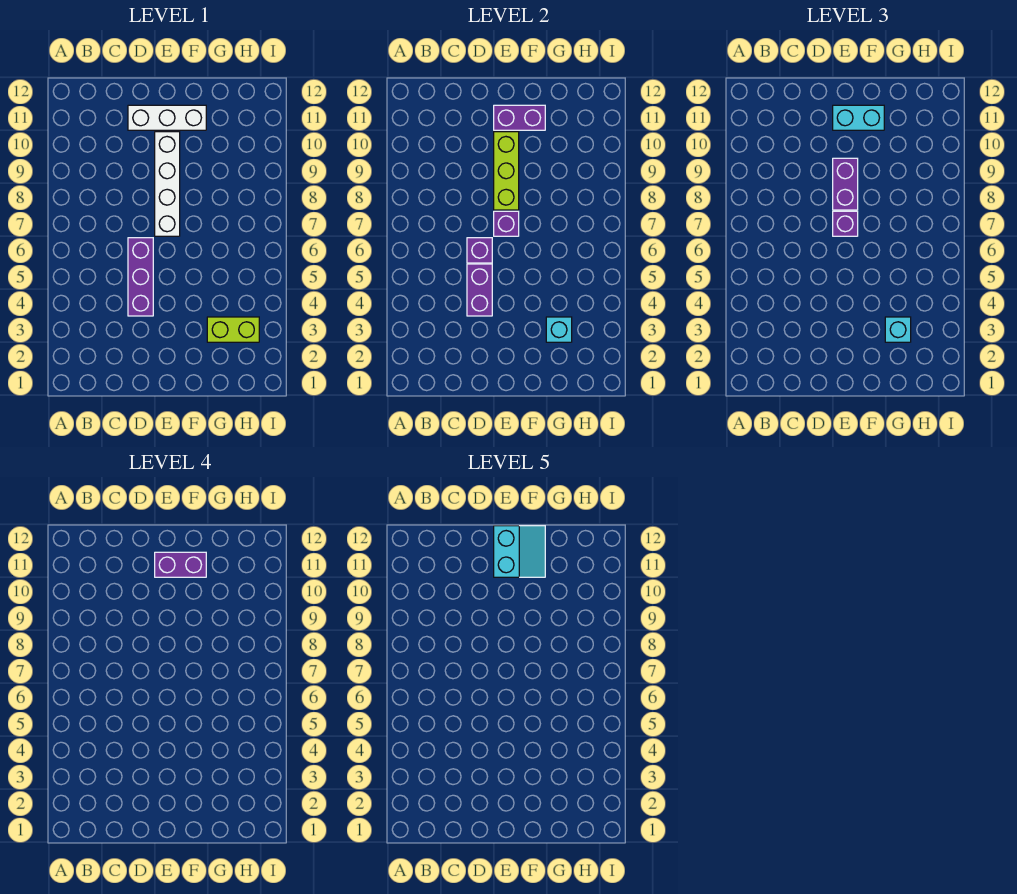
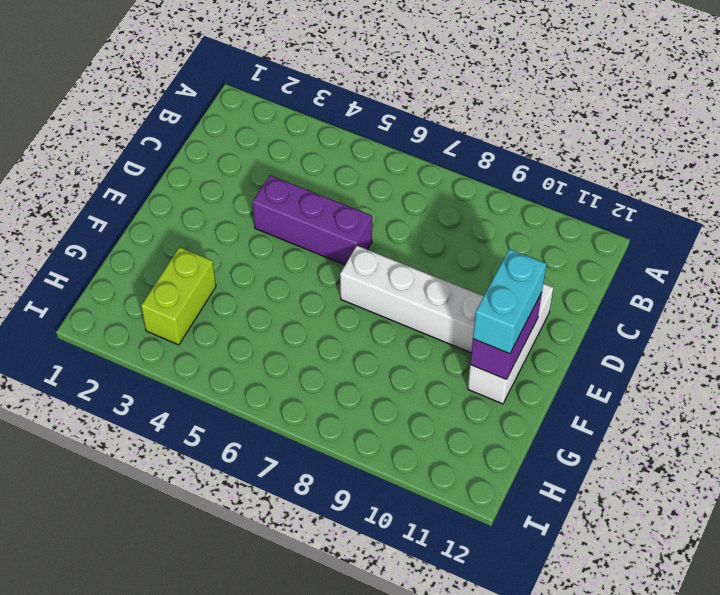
none -> purple brick D4:D5 level 2
none -> purple brick D6 level 2
none -> purple brick E7 level 2

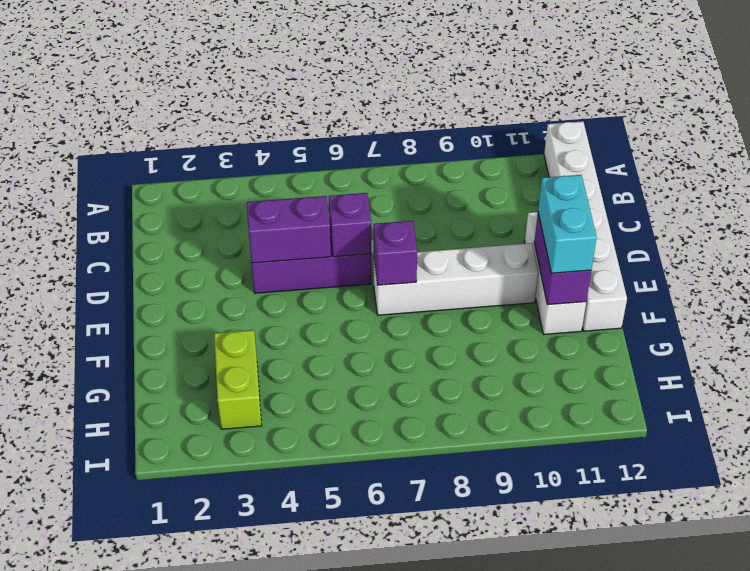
white brick A12:F12 level 1 -> none
none -> lime brick E8:E10 level 2
none -> cyan brick G3 level 2
none -> purple brick E7 level 3

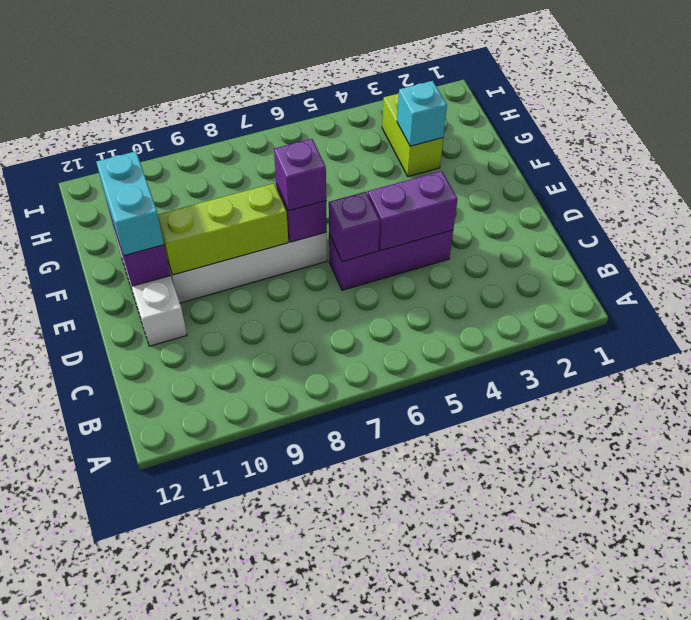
none -> purple brick E8:E9 level 3
none -> cyan brick G3 level 3
none -> purple brick E11:F11 level 4

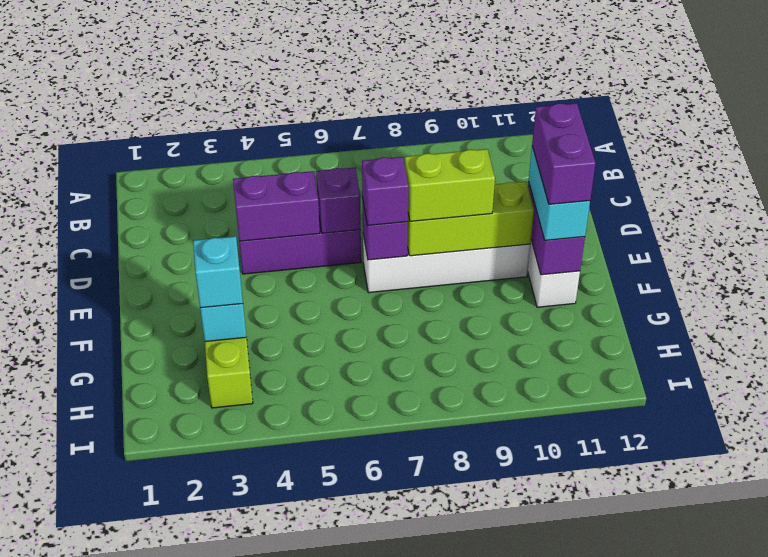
lime brick E8:E9 level 3 -> purple brick E8:E9 level 3
none -> cyan slope E11:F12 level 5 top E

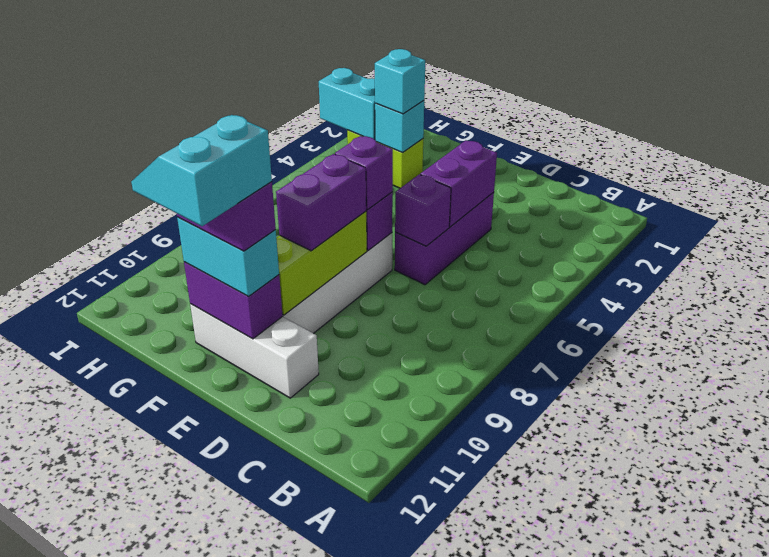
cyan brick H3:I3 level 2 -> none

